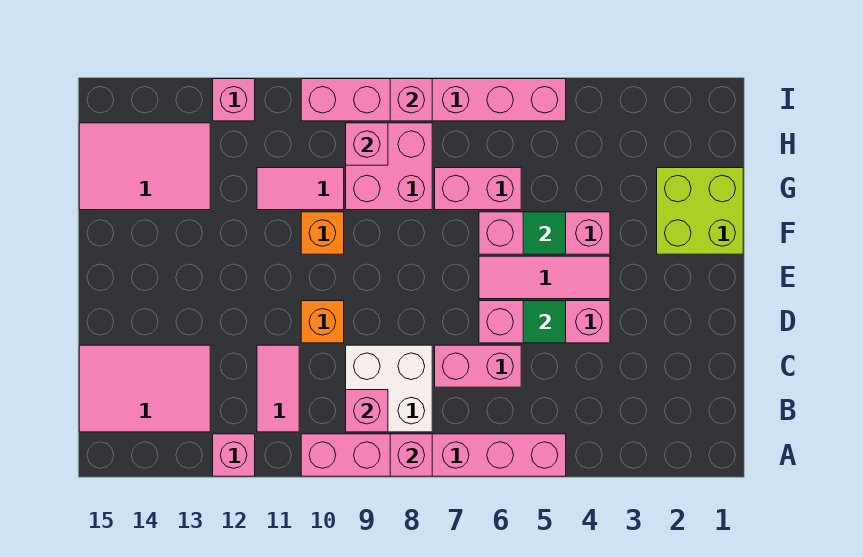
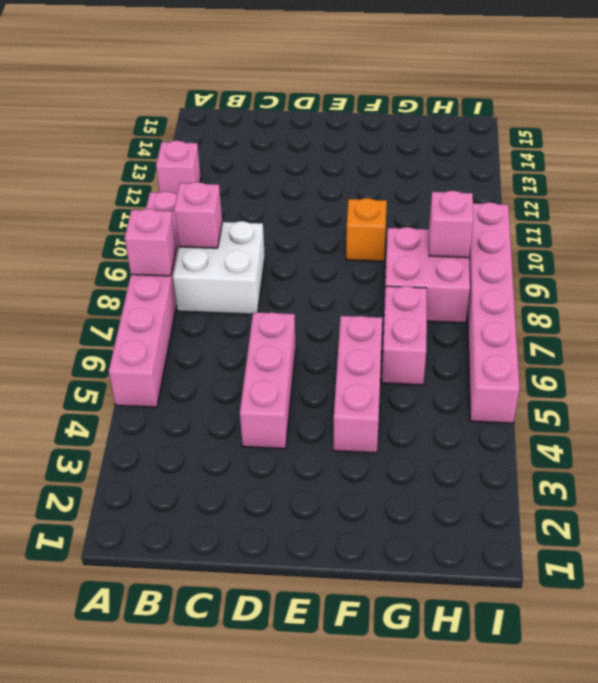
none -> pink tile B11:C11 level 1
none -> pink tile B13:C15 level 1
none -> pink brick C6:C7 level 1

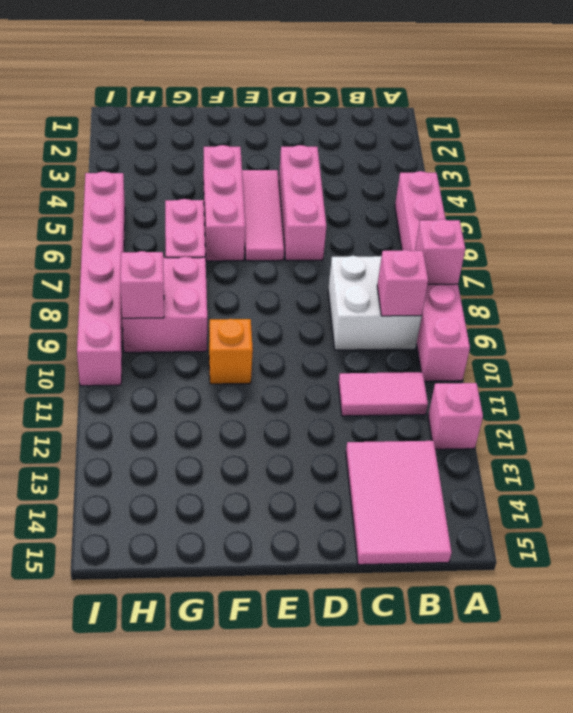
none -> pink brick C6:C7 level 1
none -> orange brick D10 level 1
none -> lime brick F1:G2 level 1

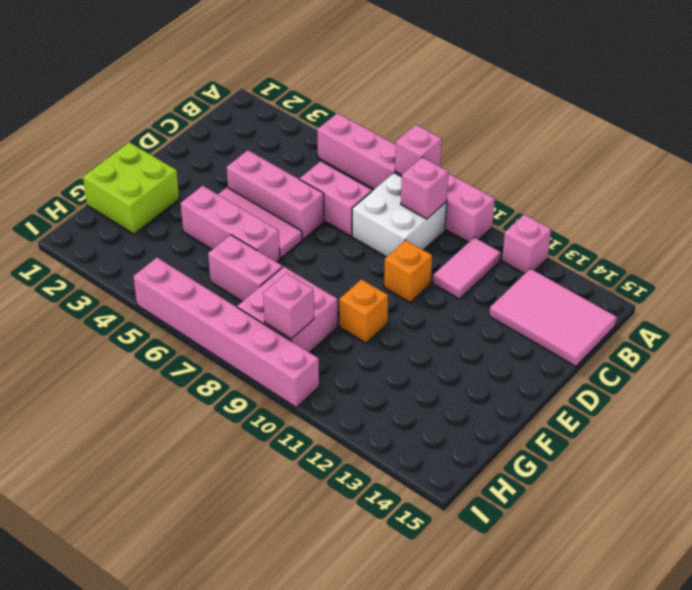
none -> pink tile G10:G11 level 1
none -> pink tile G13:H15 level 1
none -> pink brick I12 level 1

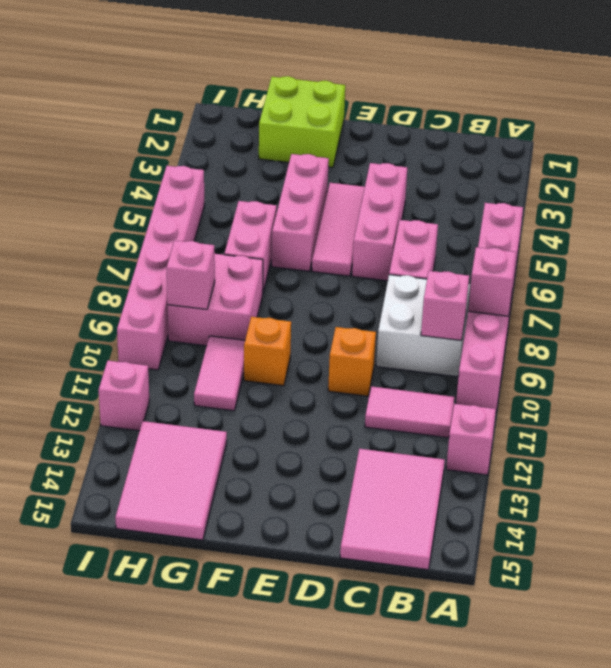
none -> green tile D5 level 2
none -> green tile F5 level 2
none -> pink brick I8 level 2

